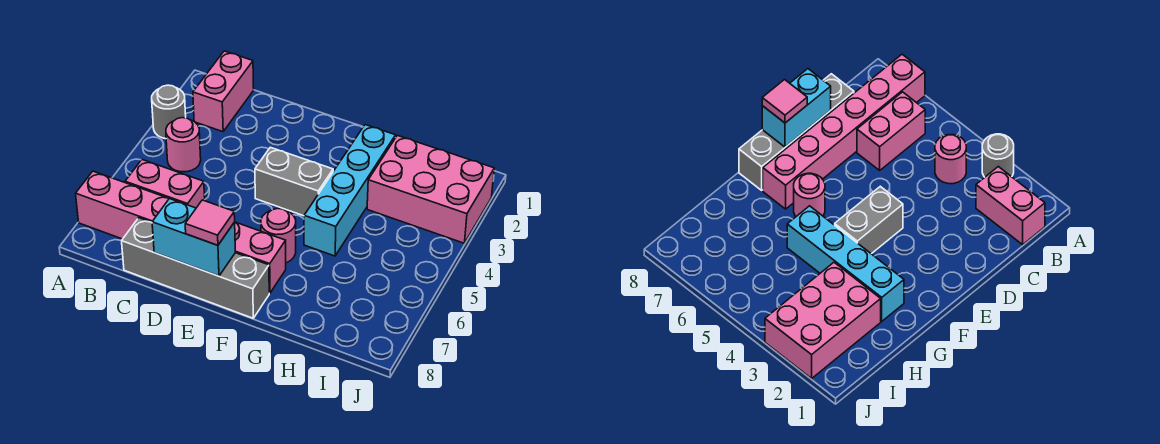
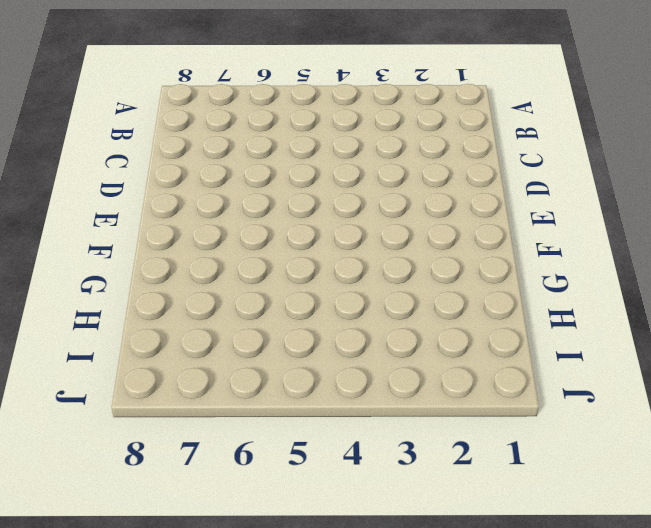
none -> grey round brick A3 level 1
none -> pink brick A7:F7 level 1
none -> pink brick B1:B2 level 1

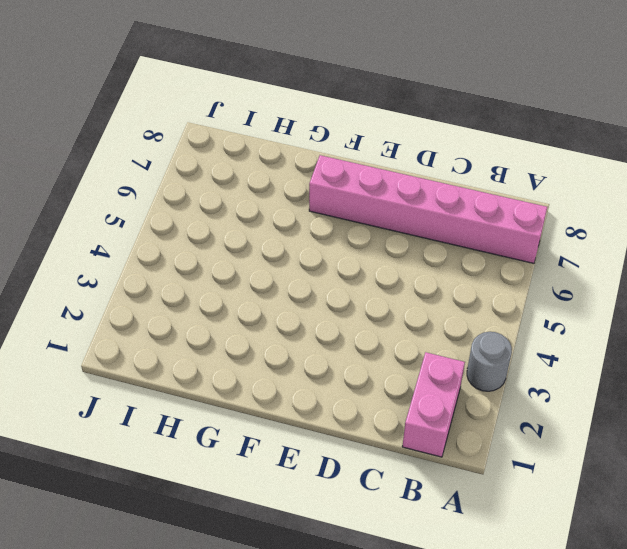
none -> pink round brick B4 level 1
none -> pink brick B6:C6 level 1
none -> grey brick C8:F8 level 1

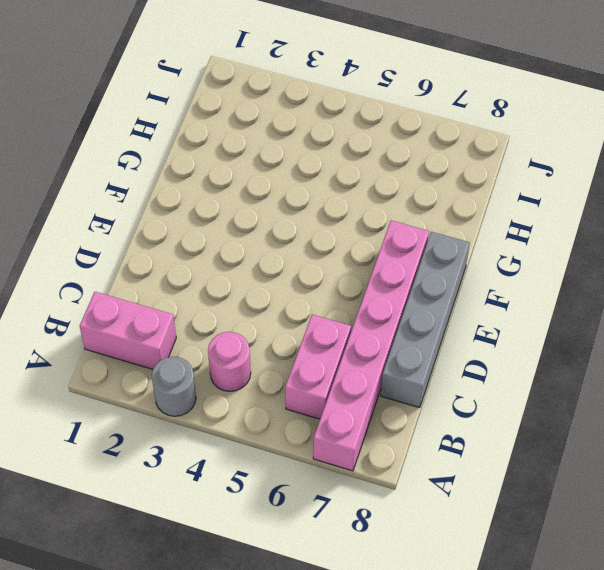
none -> grey brick E4:F4 level 1
none -> pink round brick F6 level 1
none -> cyan brick G2:G5 level 1

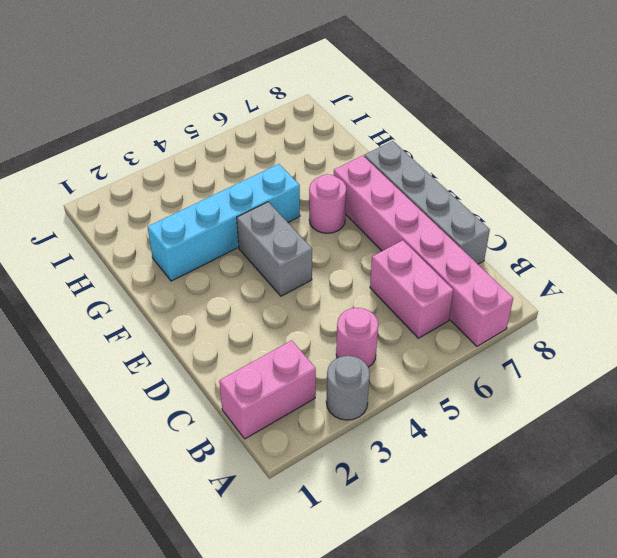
none -> pink brick H2:J3 level 1
none -> cyan brick D8:E8 level 2
none -> pink tile E8 level 3

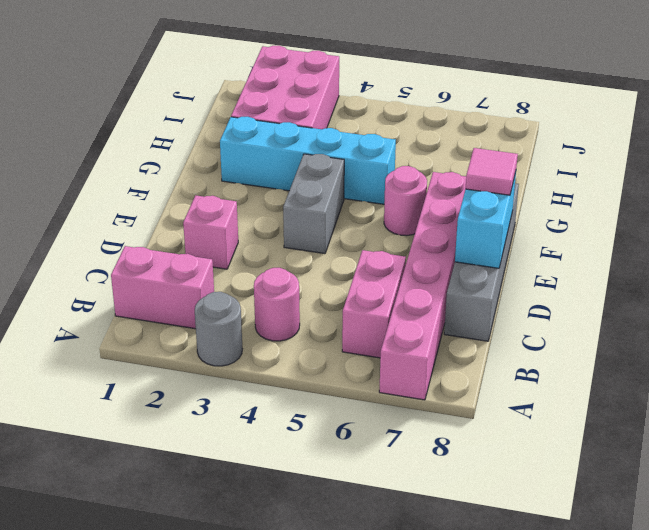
pink brick D2 level 1 -> none

